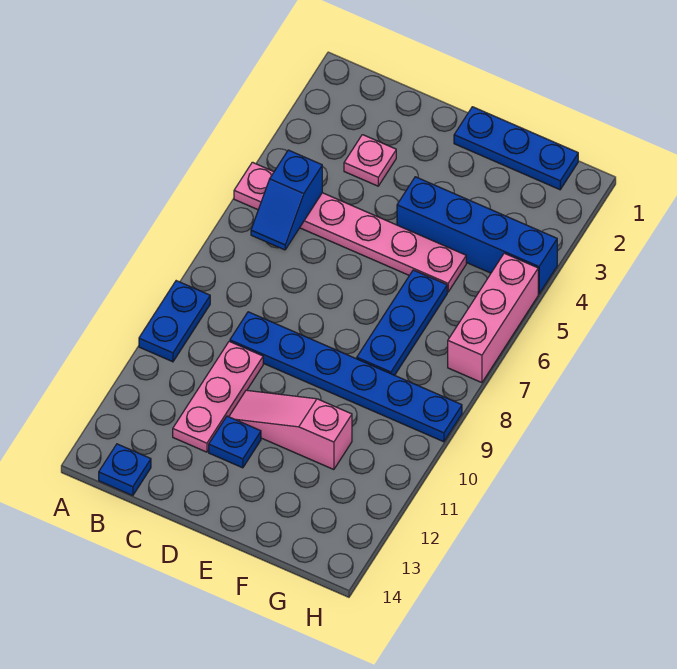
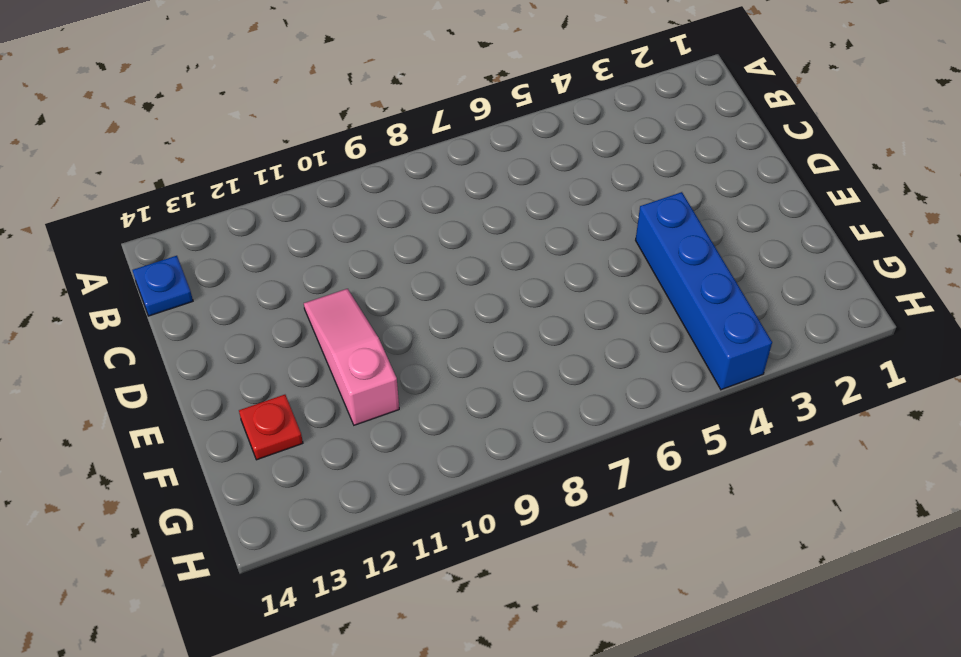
red plate F13 level 1 -> none
none -> pink plate A5:F5 level 1
none -> blue plate A9:A10 level 1
none -> pink plate C3 level 1

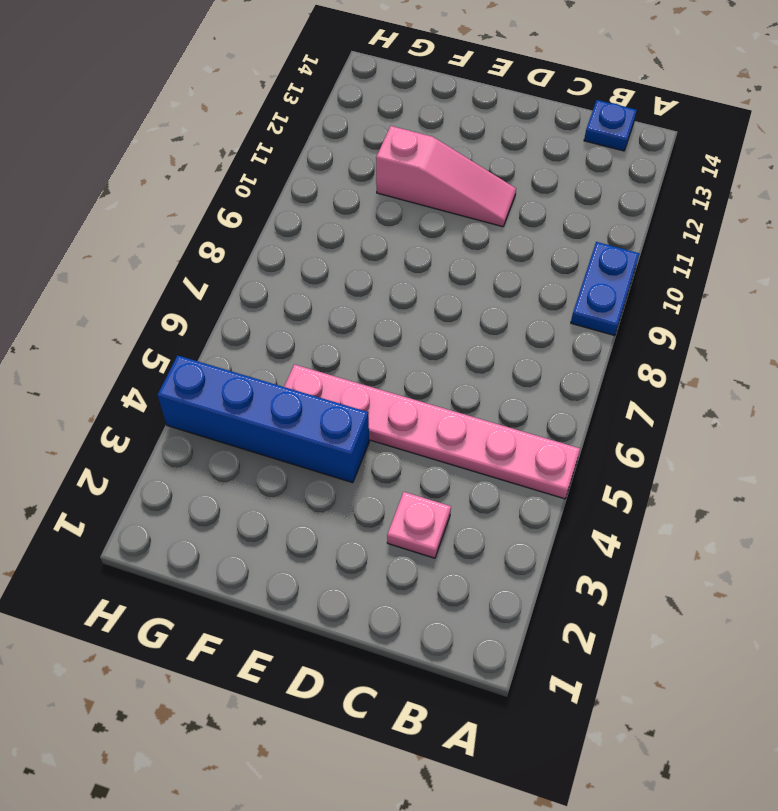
none -> blue plate C9:H9 level 1
none -> pink plate C10:C12 level 1
none -> blue plate D12 level 1

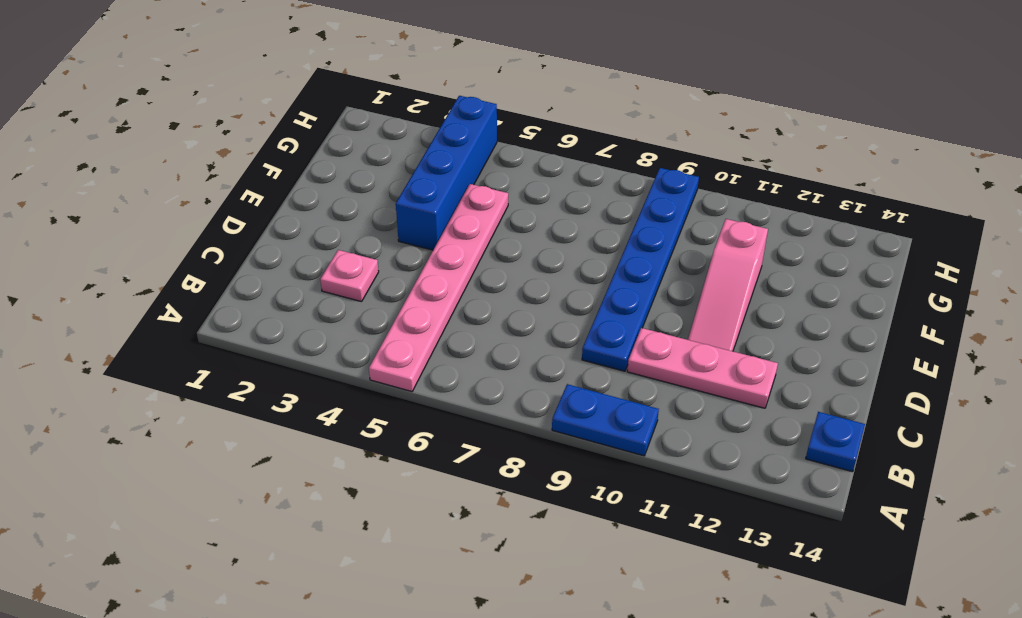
none -> blue plate D12 level 1
none -> blue plate E1:G1 level 1
none -> blue plate F6:F8 level 1

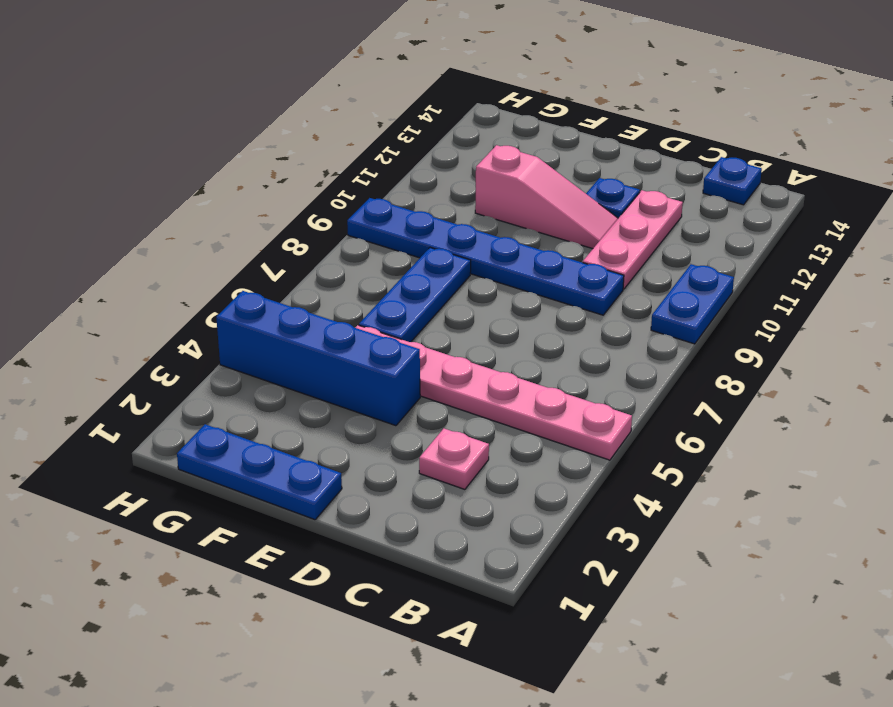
none -> pink brick H5:H7 level 1
none -> blue slope B5:B6 level 2 top 5

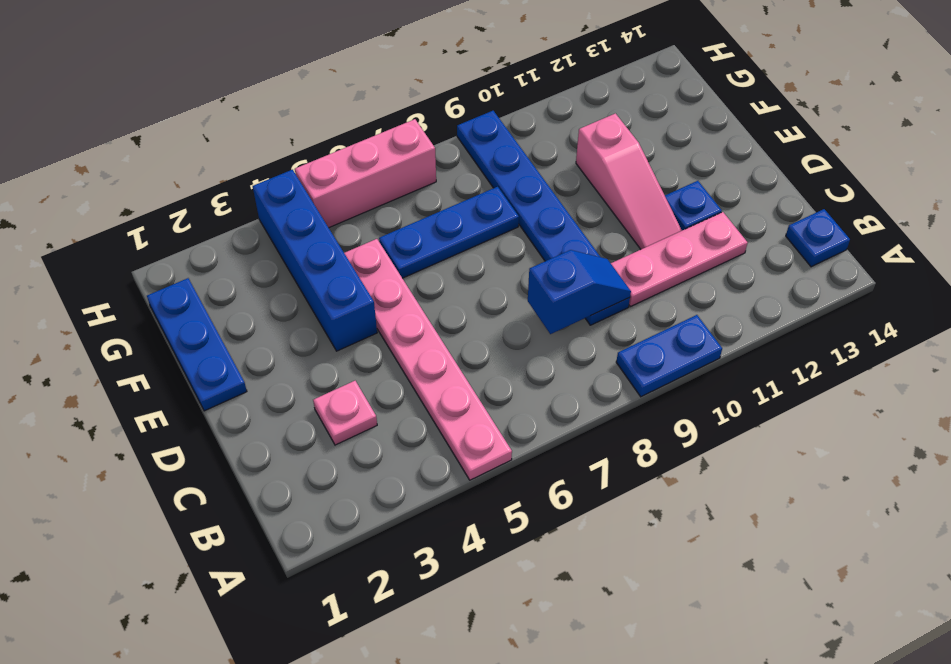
blue slope C8:C9 level 2 top 8 -> blue slope B5:B6 level 2 top 5

